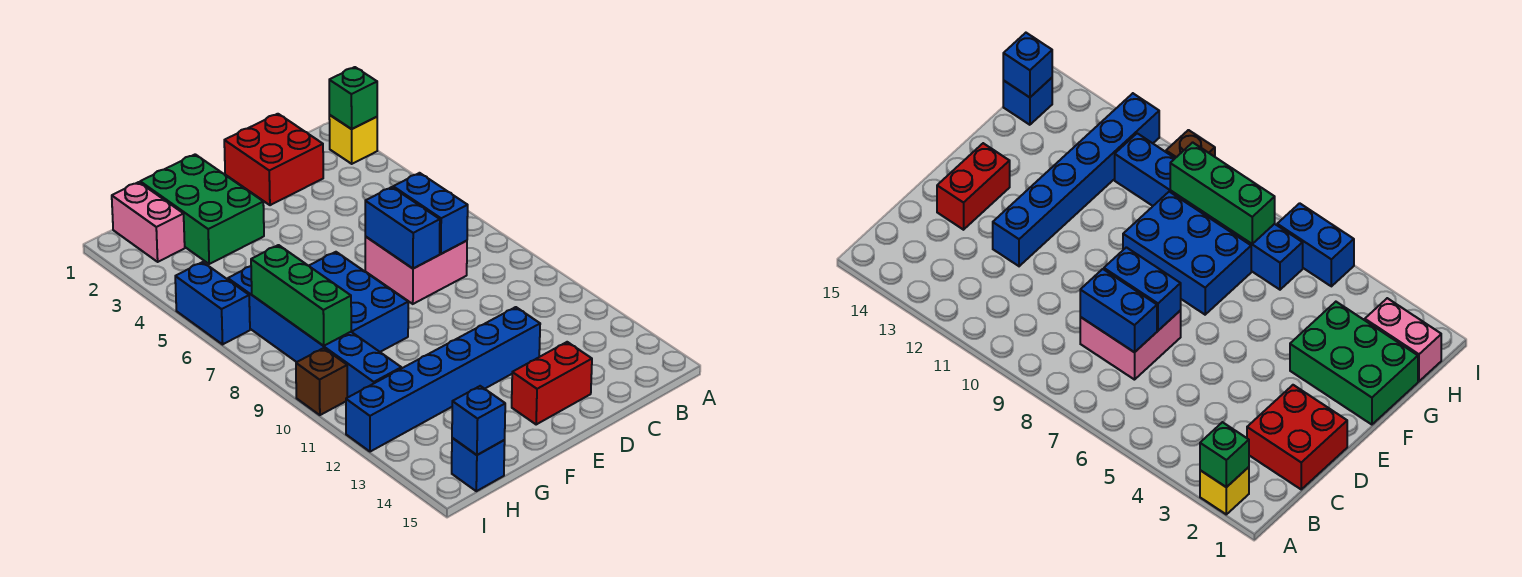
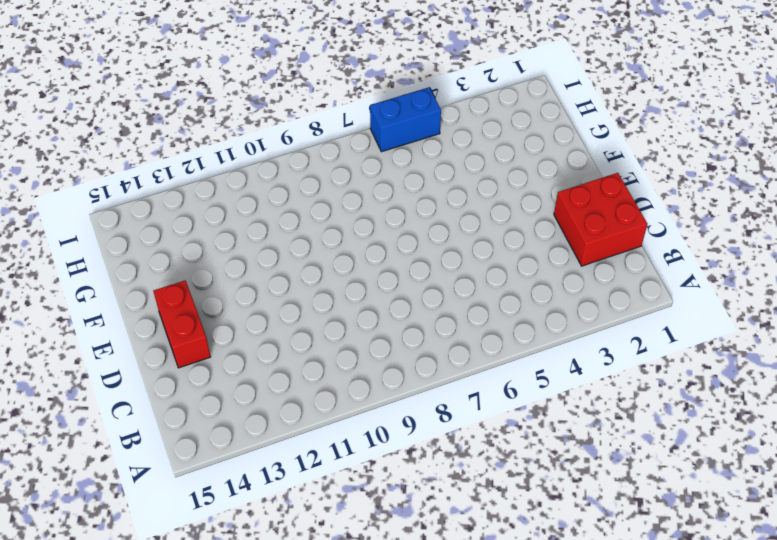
none -> yellow brick A2 level 1
none -> pink brick C7:D8 level 1
none -> blue brick D12:I12 level 1

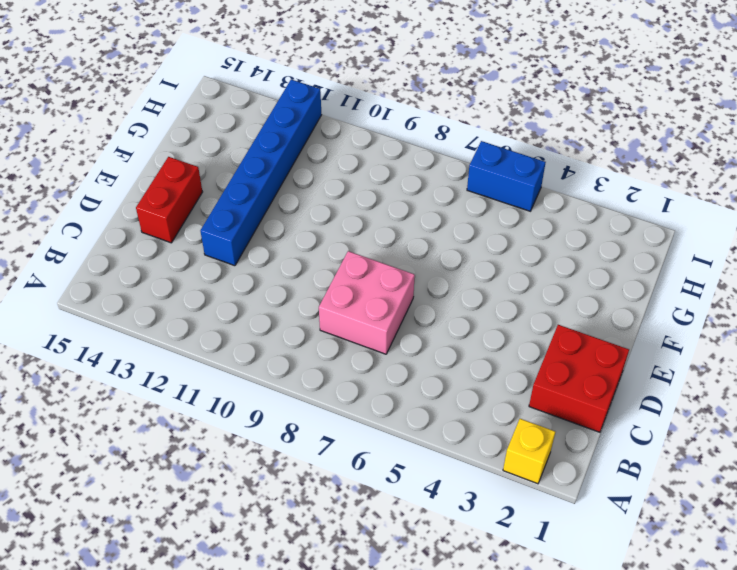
none -> green brick F1:G3 level 1
none -> blue brick F7:G9 level 1
none -> pink brick H1:H2 level 1

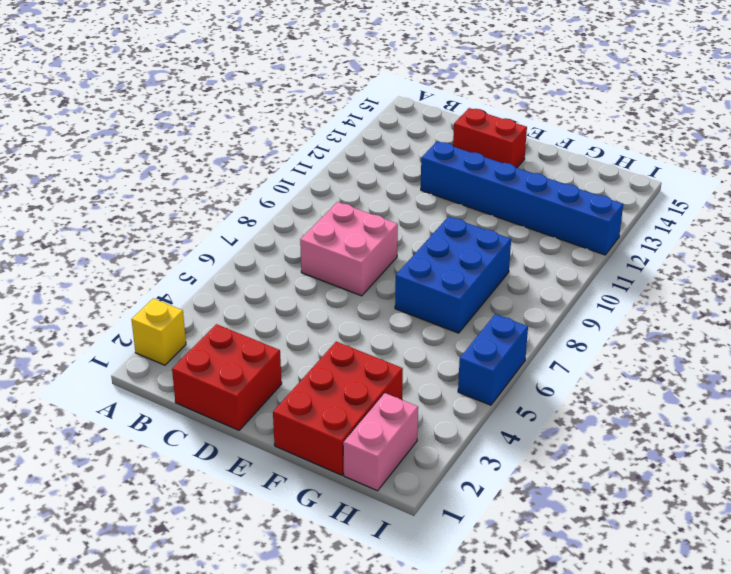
red brick F1:G3 level 1 -> green brick F1:G3 level 1
none -> blue brick H6:H11 level 1
none -> blue brick H15 level 1
none -> brown brick I10 level 1

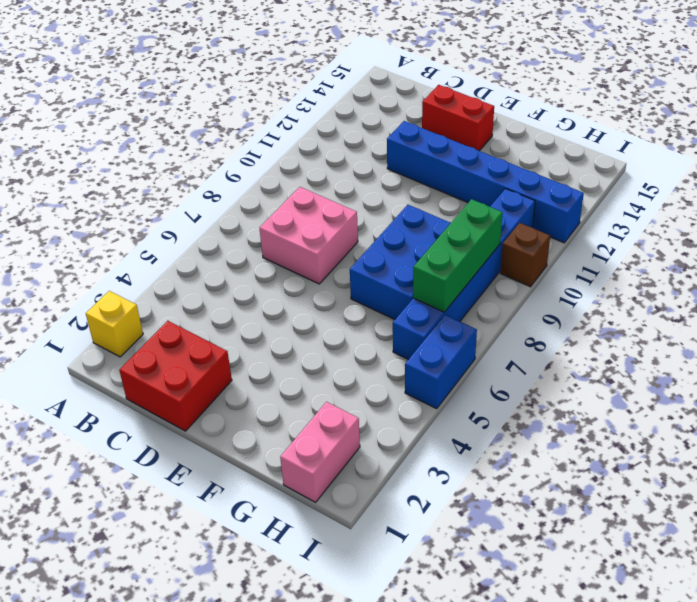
none -> green brick F1:G3 level 1
none -> blue brick H15 level 1
none -> green brick A2 level 2

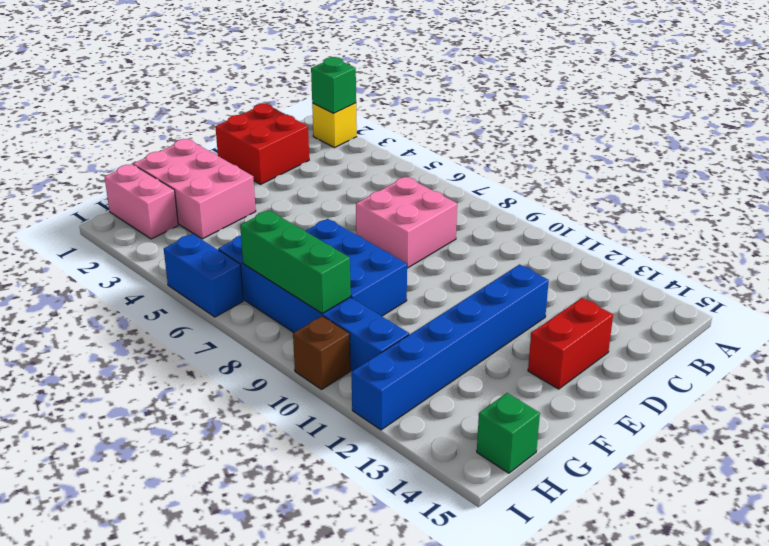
pink brick F1:G3 level 1 -> green brick F1:G3 level 1
green brick H15 level 1 -> blue brick H15 level 1
none -> blue brick C7:C8 level 2
none -> blue brick D7:D8 level 2
none -> blue brick H15 level 2

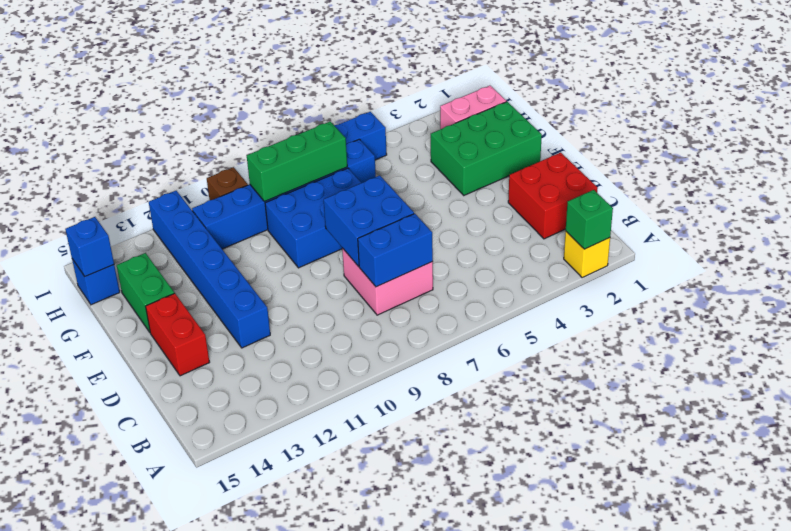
blue brick D7:E8 level 2 -> blue brick D7:D8 level 2
green brick F14:G14 level 1 -> none

